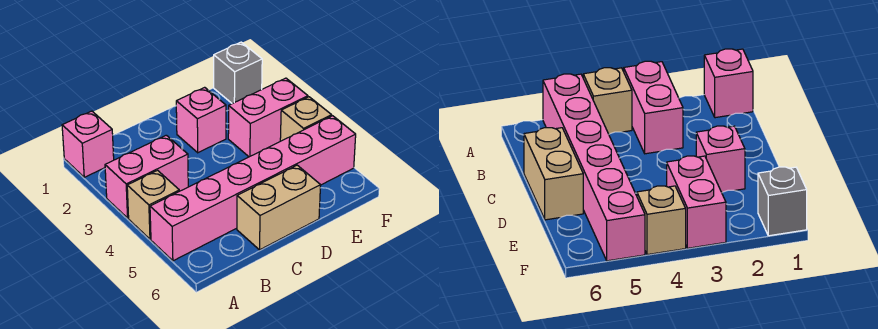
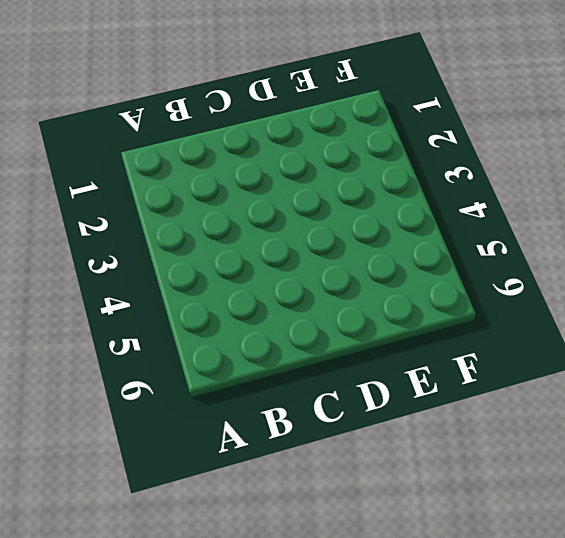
none -> pink brick A1 level 1
none -> pink brick A3:B3 level 1

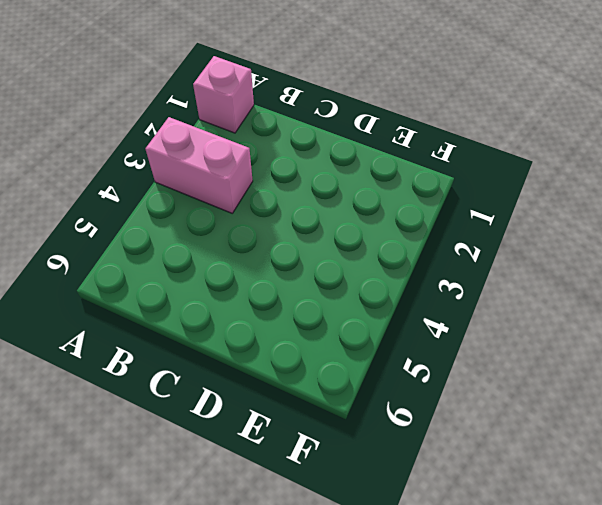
none -> tan brick A4 level 1
none -> pink brick A5:F5 level 1

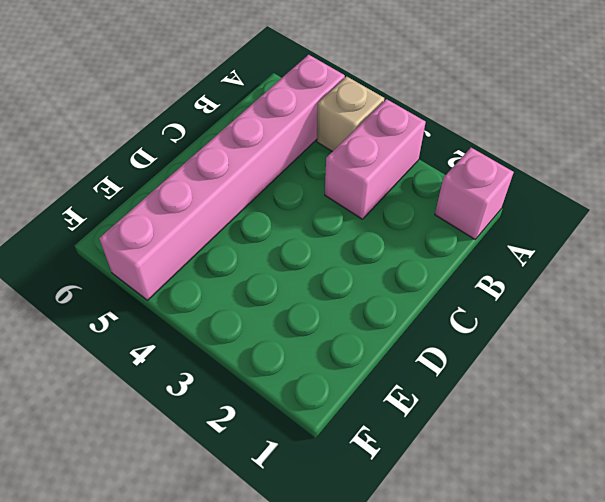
none -> tan brick C6:D6 level 1
none -> pink brick D2 level 1

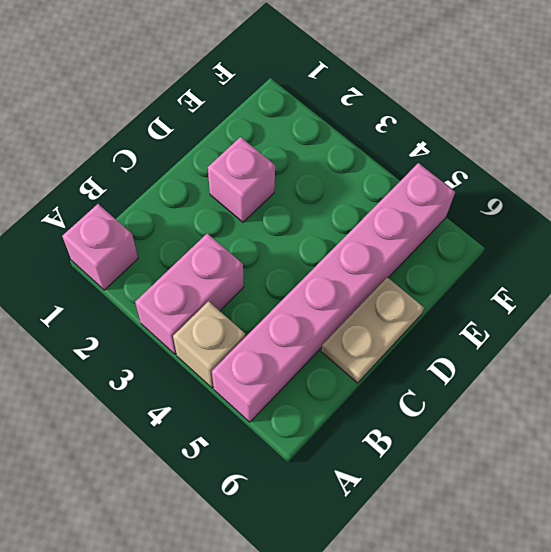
tan plate C6:D6 level 1 -> tan brick C6:D6 level 1
none -> pink brick E3:F3 level 1
none -> grey brick F1 level 1

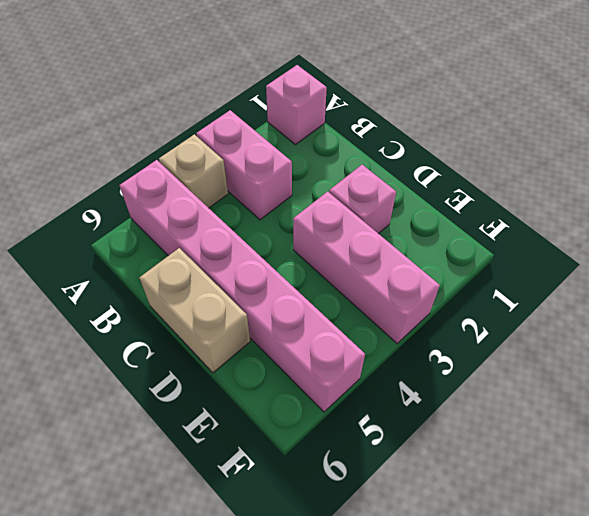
pink brick D3:F3 level 1 -> pink brick E3:F3 level 1
none -> grey brick F1 level 1
none -> tan brick F4 level 1

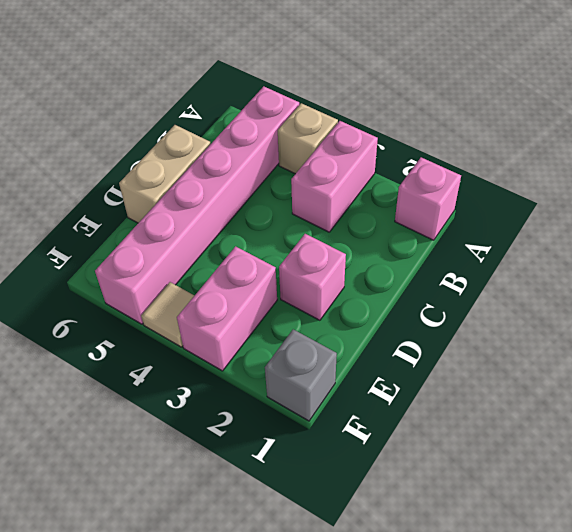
tan tile F4 level 1 -> tan brick F4 level 1

